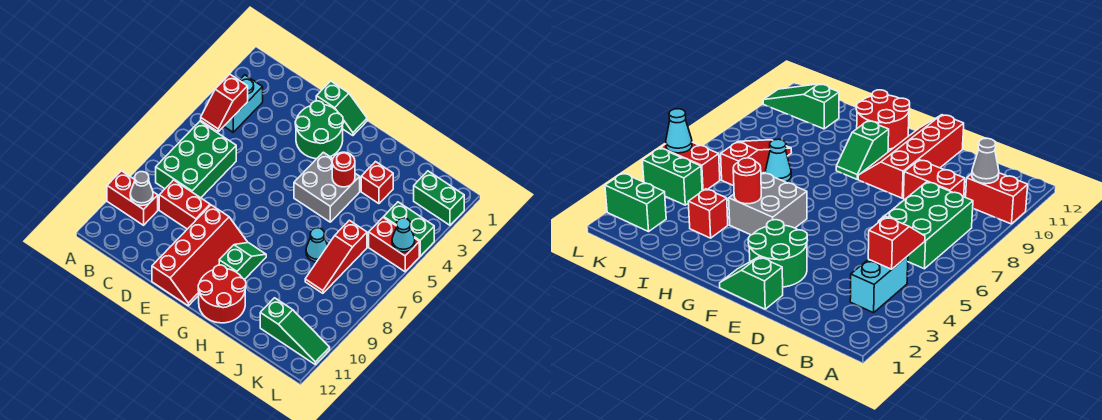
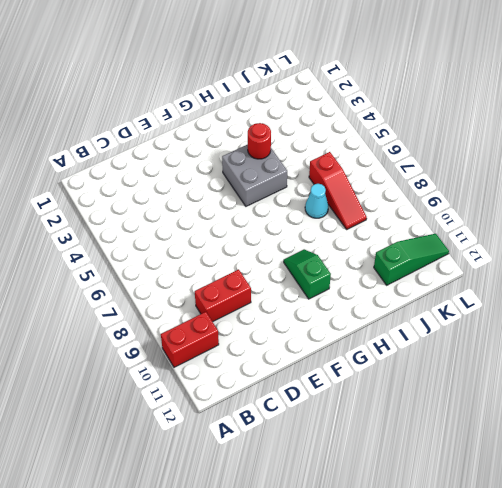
none -> cyan brick B3:B4 level 1
none -> green brick B6:C8 level 1
none -> green slope E1:F1 level 1 top E

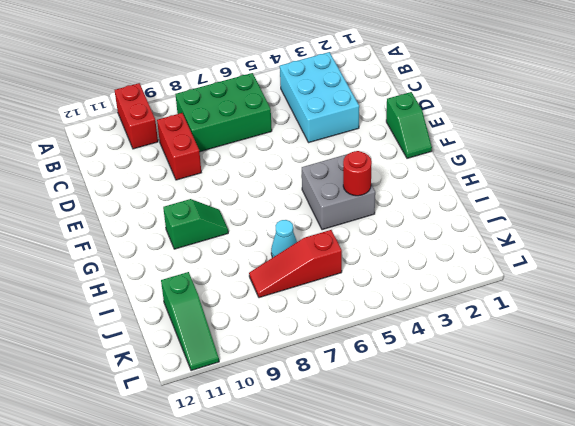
cyan brick B3:D4 level 1 -> cyan brick B3:B4 level 1
none -> green round brick E2:F3 level 1
none -> red slope E9:F12 level 1 top E
none -> red round brick G11:H12 level 1

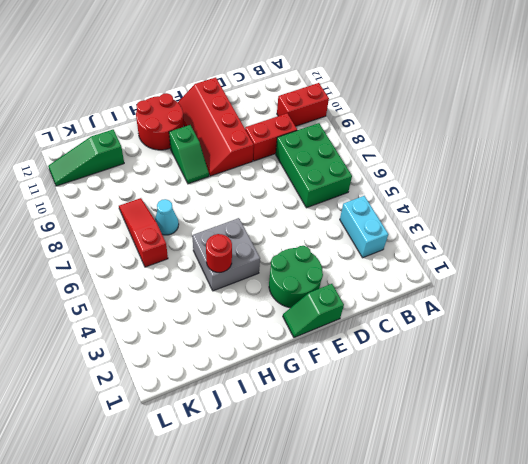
none -> red brick I3 level 1
none -> green brick K2:L2 level 1
none -> green brick K4:L4 level 1

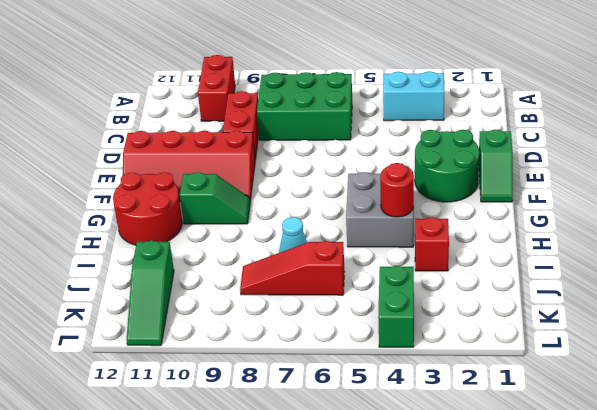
none -> green brick K2:L2 level 1
none -> red brick K5:L5 level 1
none -> red slope B4:B5 level 2 top 4

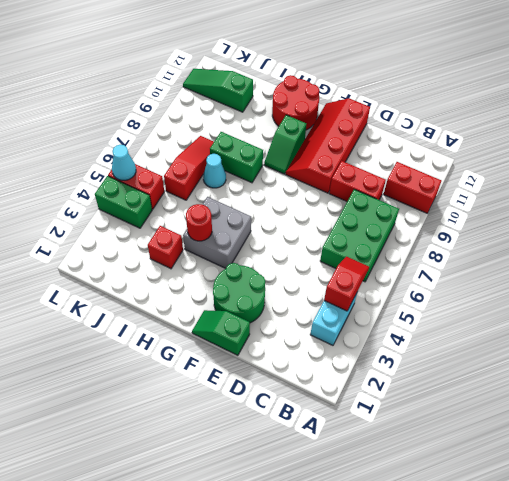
green brick H8:I8 level 1 -> green brick K2:L2 level 1
none -> grey cone B10 level 2

